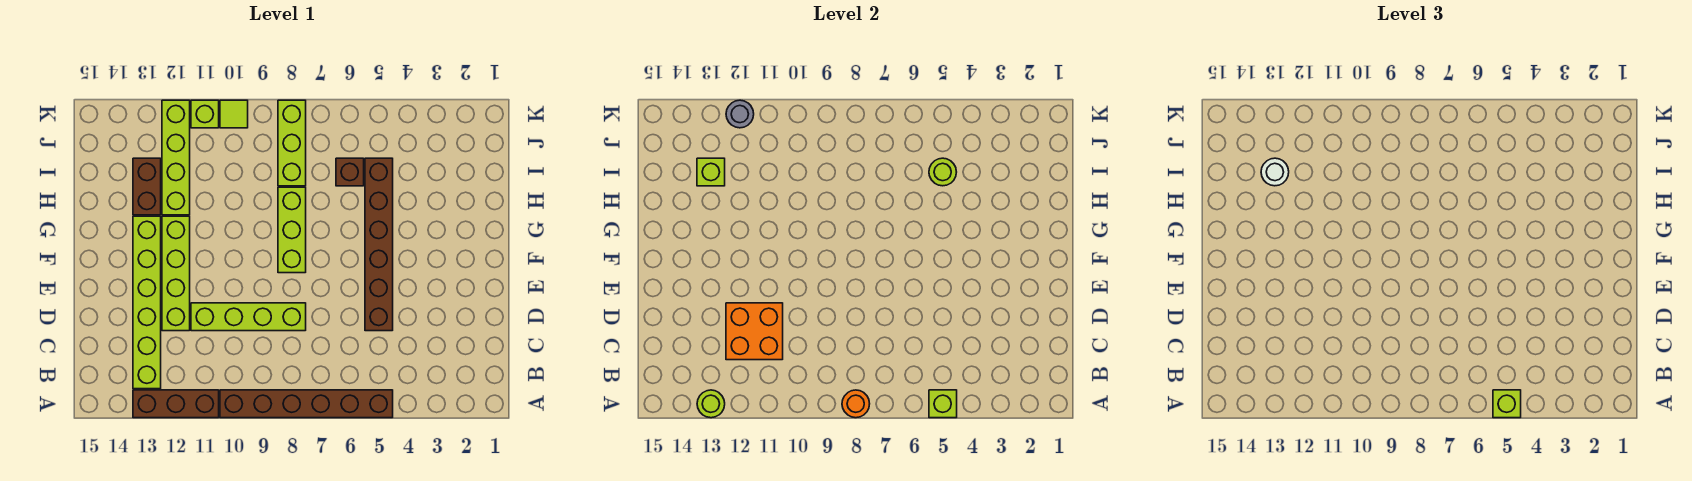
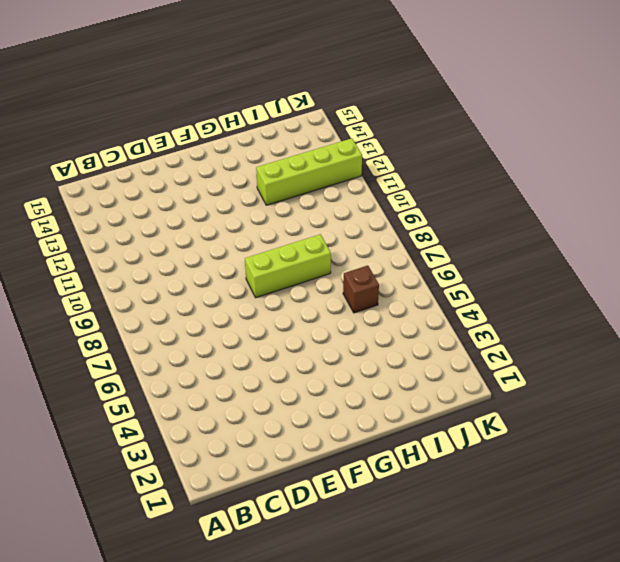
none -> brown brick A5:A10 level 1
none -> brown brick A11:A13 level 1
none -> lime brick B13:G13 level 1

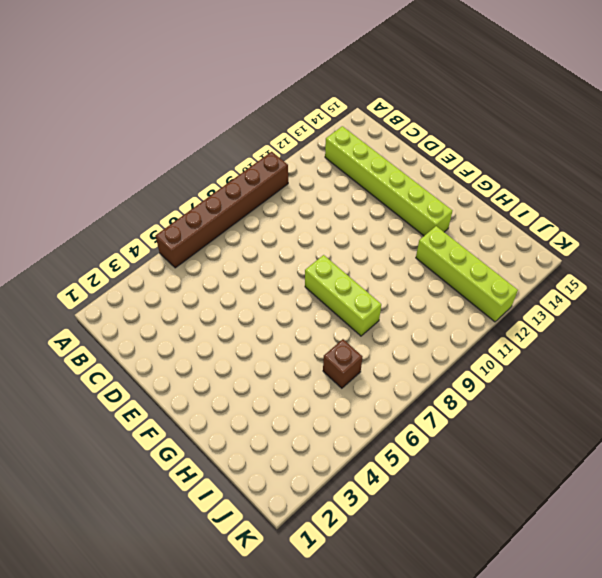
none -> brown brick A11:A13 level 1
none -> brown brick D5:I5 level 1
none -> lime brick D8:D11 level 1

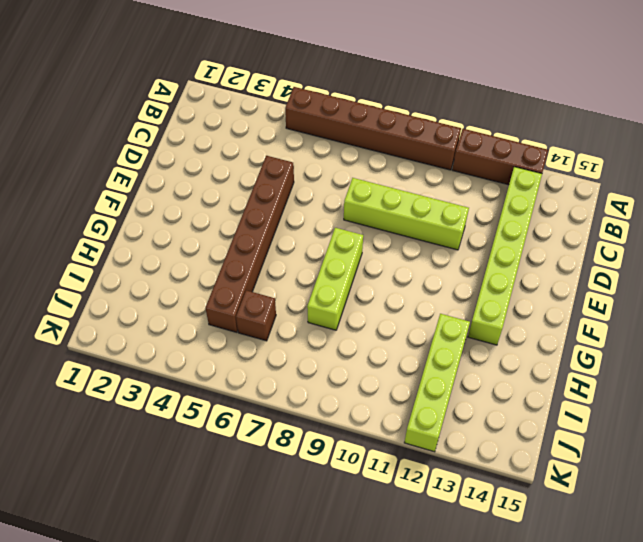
none -> lime brick D12:G12 level 1
none -> brown brick H13:I13 level 1
none -> lime brick I8:K8 level 1

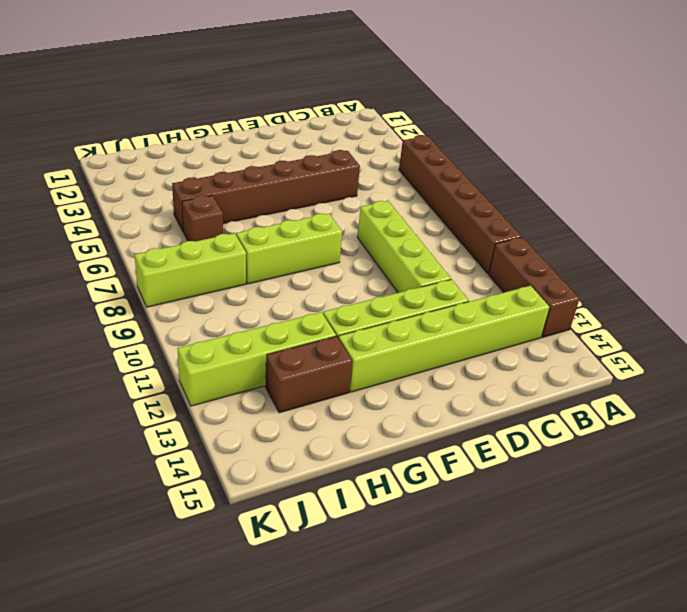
none -> lime tile K10 level 1
none -> lime brick K11 level 1
none -> lime brick A5 level 2

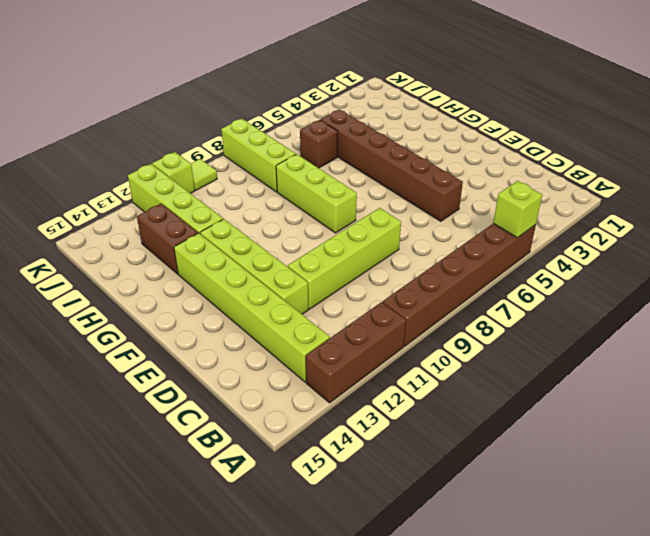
none -> orange round brick A8 level 2
none -> lime round brick A13 level 2
none -> orange brick C11:D12 level 2

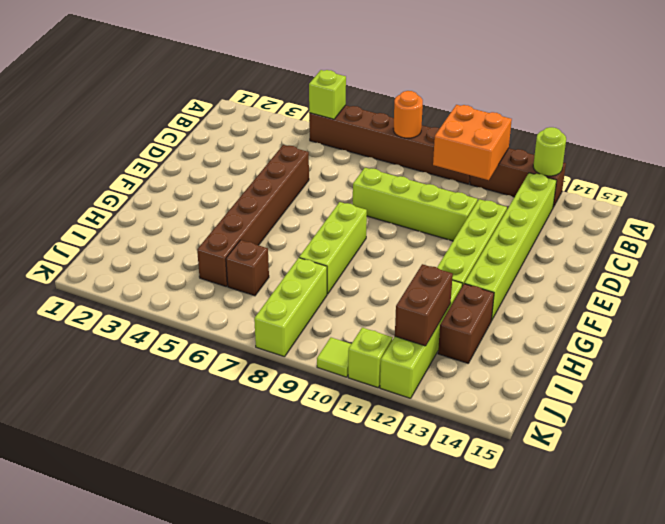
orange brick A10:B11 level 2 -> orange brick C11:D12 level 2
brown brick I12:J12 level 2 -> none
none -> lime round brick I5 level 2
none -> lime brick I13 level 2
none -> grey round brick K12 level 2

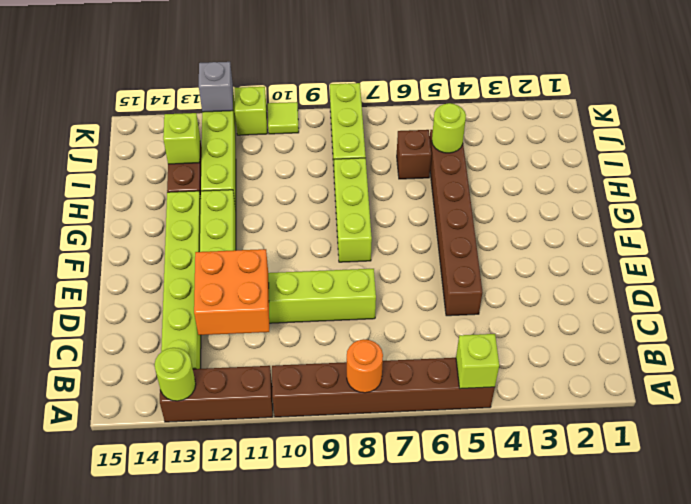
grey brick K12 level 2 -> grey round brick K12 level 2
none -> lime brick A5 level 3
none -> white round brick I13 level 3

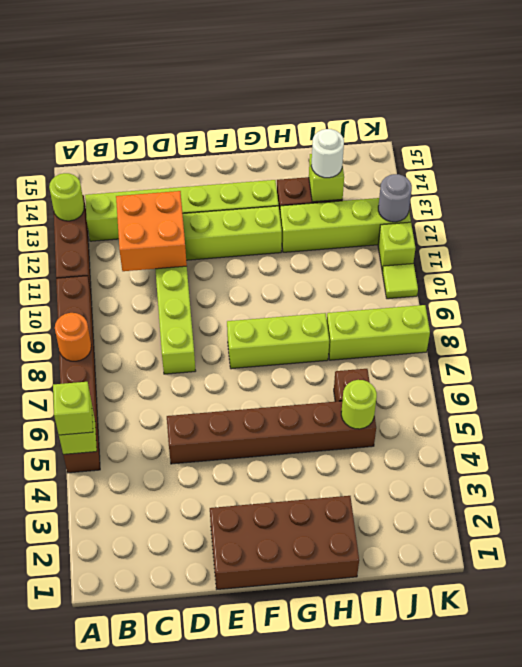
brown brick E1:H2 level 1 -> none

